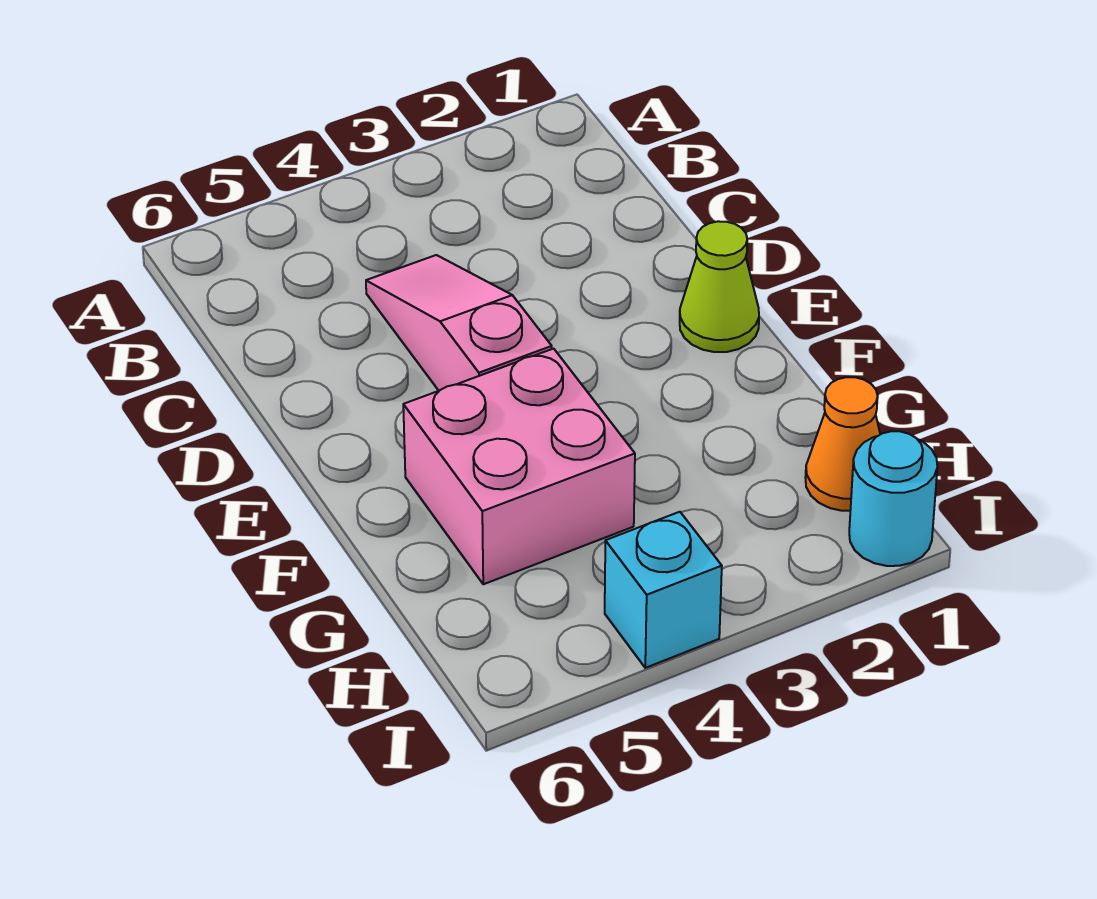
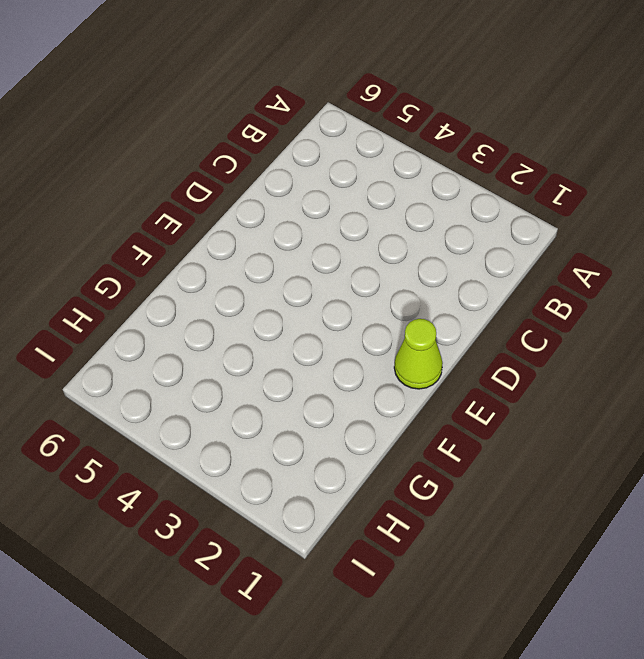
none -> pink slope C4:E4 level 1 top E
none -> pink brick F4:G5 level 1

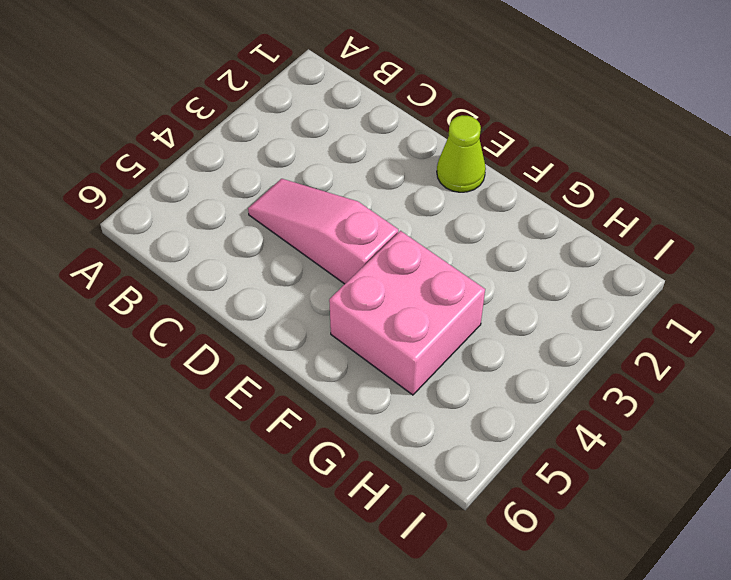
none -> orange cone H1 level 1
none -> cyan round brick I1 level 1

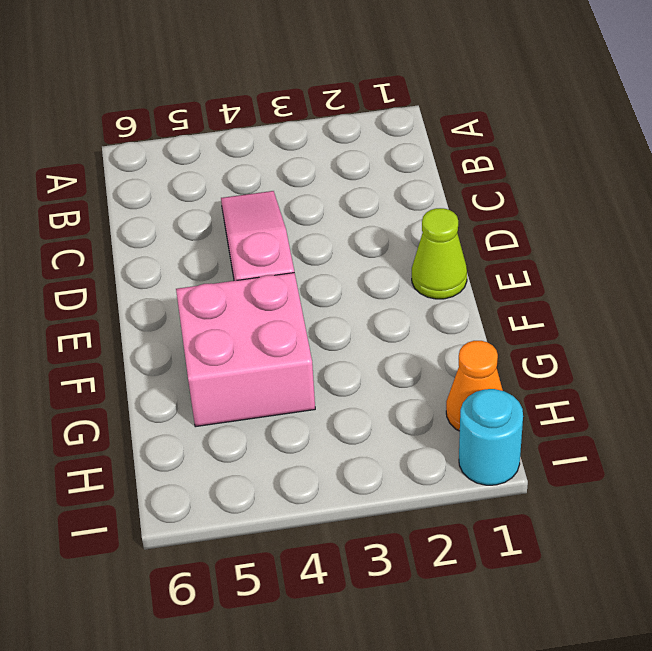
none -> cyan brick I4 level 1

